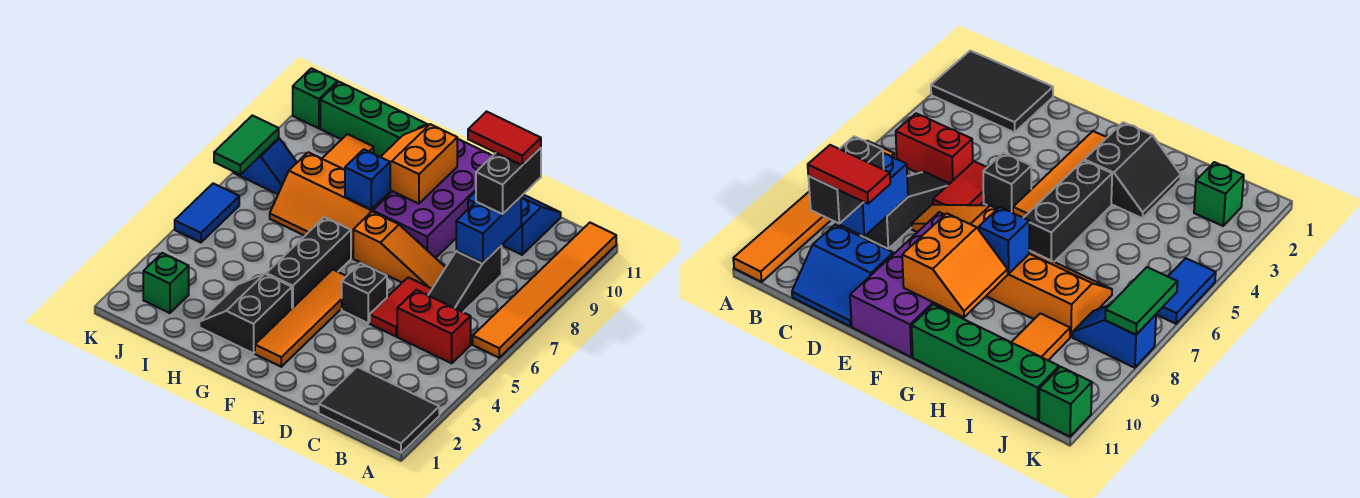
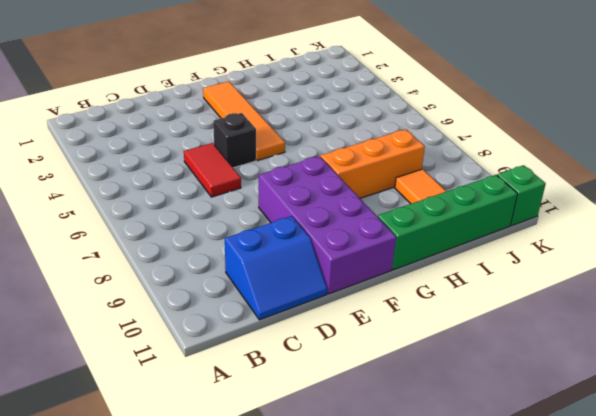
none -> black tile A1:C2 level 1
none -> orange tile A6:A11 level 1
none -> red brick B5:C5 level 1

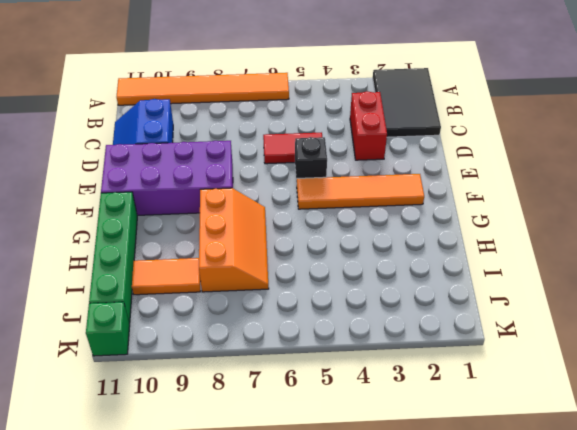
red brick C3:D3 level 1 -> red brick B5:C5 level 1
none -> black slope C6:C8 level 1 top 8
none -> orange slope D7:F7 level 1 top F
none -> black slope G2:H3 level 1 top G

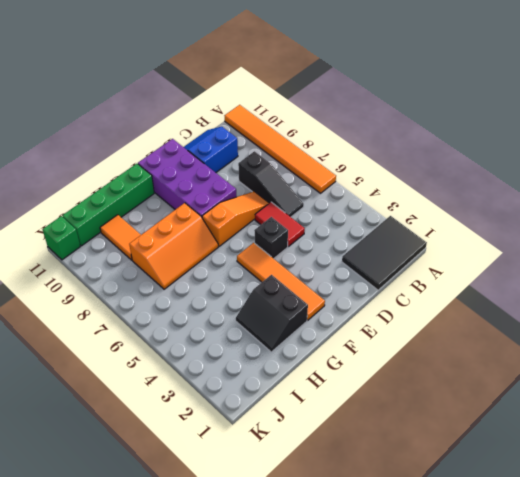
none -> red brick B5:C5 level 1
none -> black brick G4:G6 level 1
none -> green brick J2 level 1

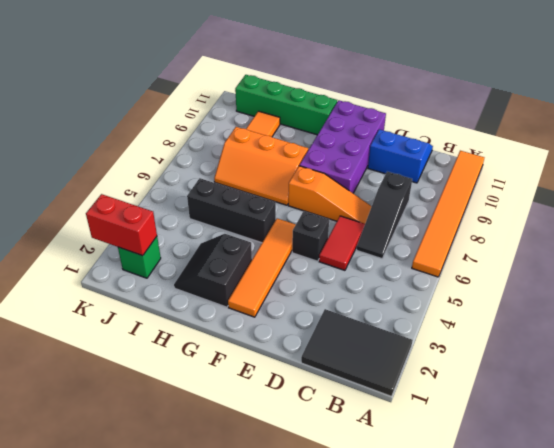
black brick G5:I5 level 1 -> black brick G4:G6 level 1
red brick J2:K2 level 2 -> red brick B5:C5 level 1
none -> blue slope J8:K8 level 1 top K
none -> blue tile K5:K6 level 1
none -> green brick K11 level 1

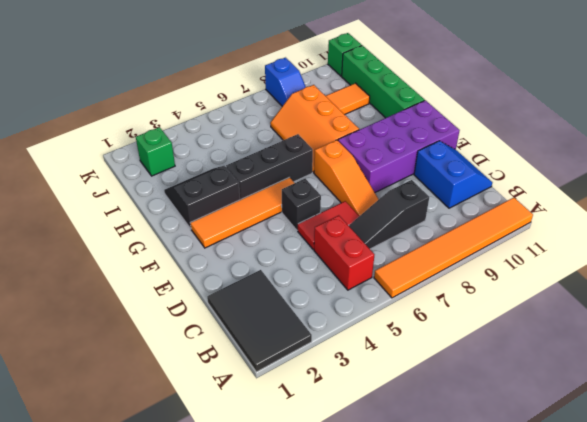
none -> blue tile K5:K6 level 1
none -> blue brick C8:C9 level 2
none -> orange slope F9:G10 level 2 top F

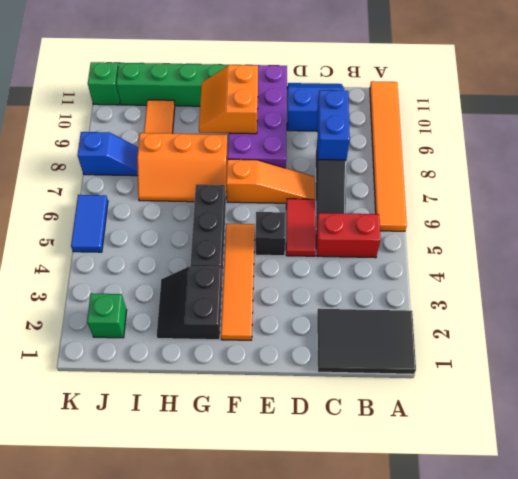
none -> blue brick G8 level 2
none -> green tile K7:K8 level 2
none -> black brick C9:C10 level 3

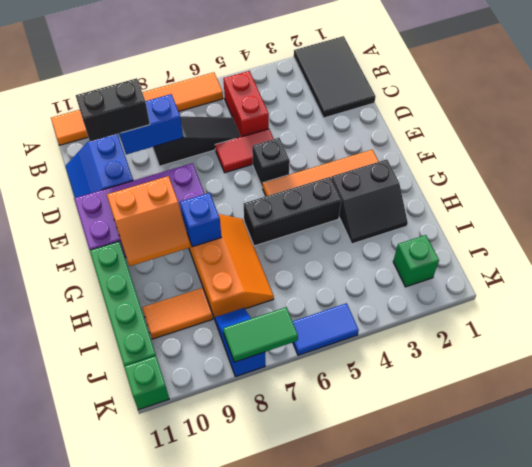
none -> orange slope D7:F7 level 1 top F
none -> red tile C10:D10 level 4

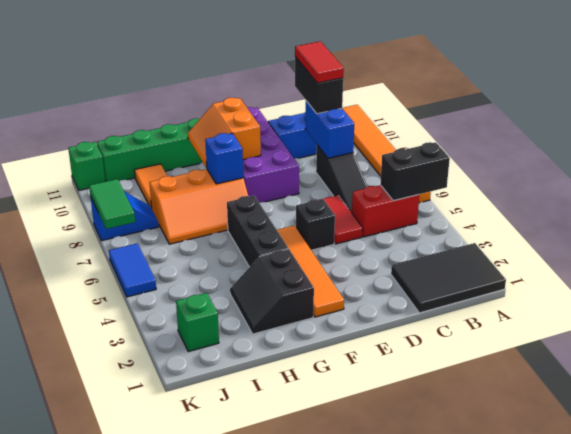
black brick A5:B5 level 2 -> none
red tile C9:C10 level 4 -> red tile C10:D10 level 4
none -> orange slope D7:F7 level 1 top F

